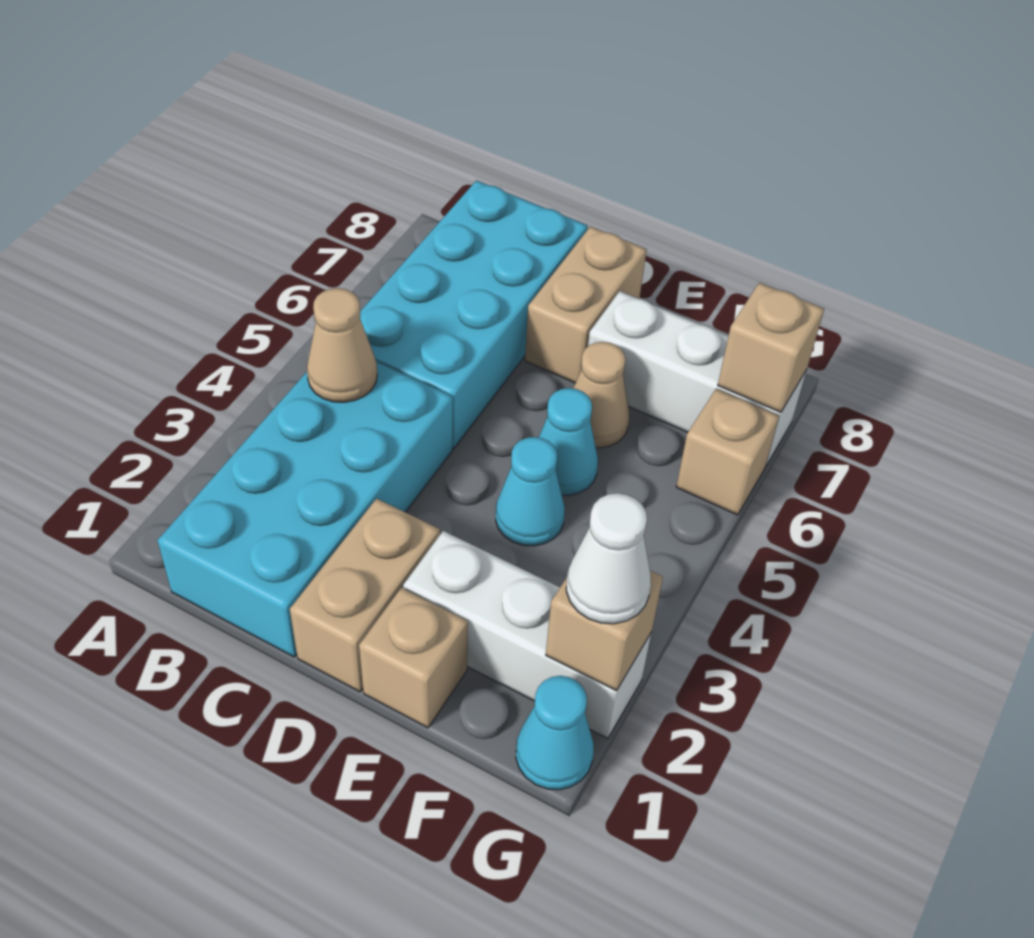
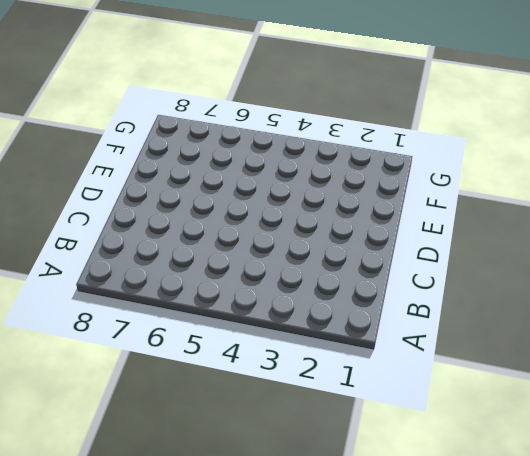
none -> cyan brick B1:C4 level 1
none -> cyan brick B5:C8 level 1
none -> tan brick D1:D2 level 1

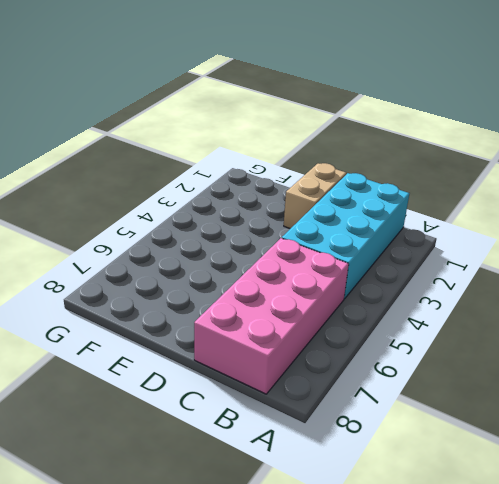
pink brick B5:C8 level 1 -> cyan brick B5:C8 level 1
none -> tan brick D7:D8 level 1
none -> tan brick E1 level 1
none -> white brick E2:G2 level 1

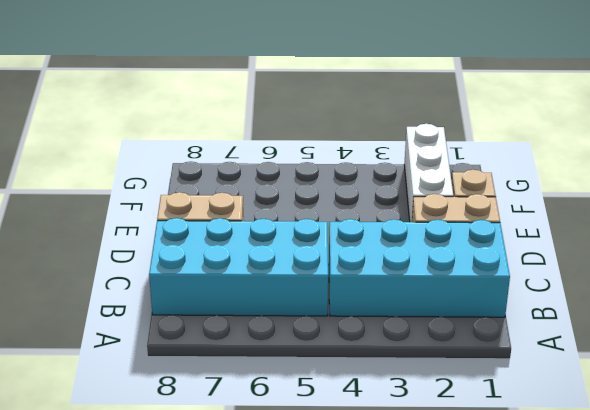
none -> cyan cone E4 level 1
none -> cyan cone E5 level 1
none -> tan cone E6 level 1

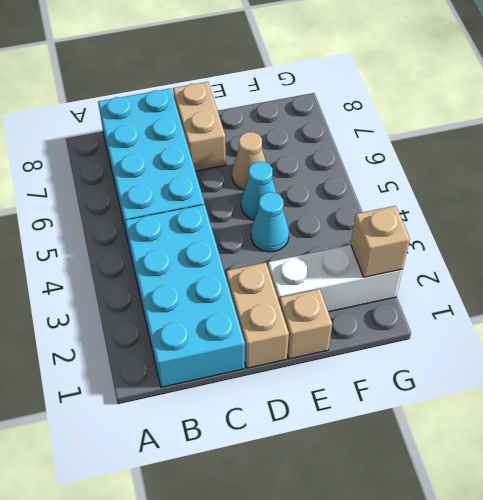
none -> white brick E7:G7 level 1
none -> cyan cone G1 level 1
none -> tan brick G6 level 1

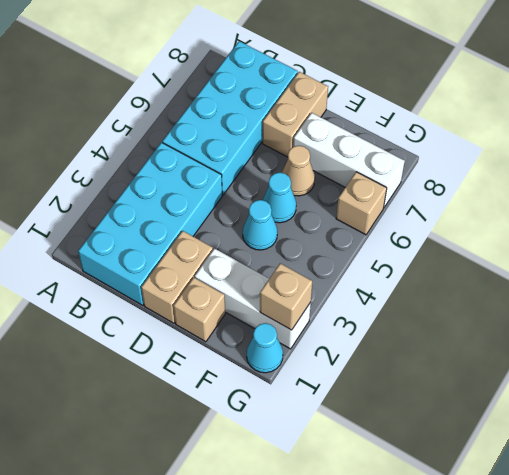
none -> tan cone B4 level 2
none -> tan brick G7 level 2
none -> white cone G2 level 3

